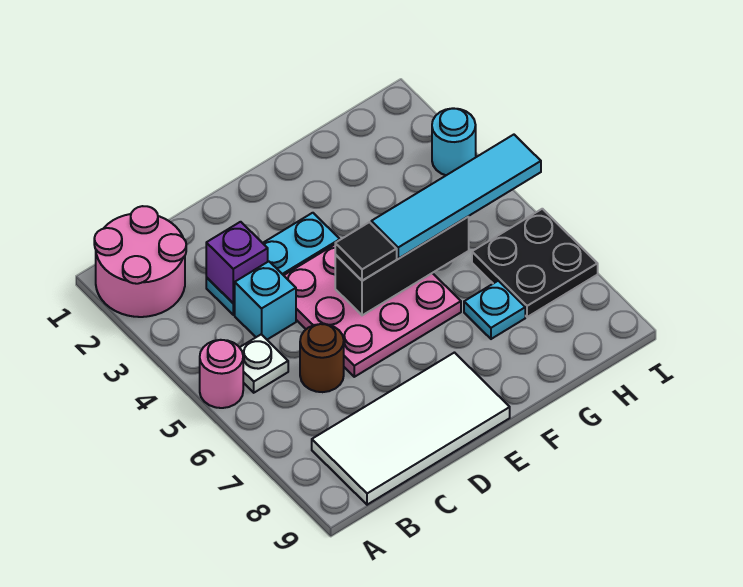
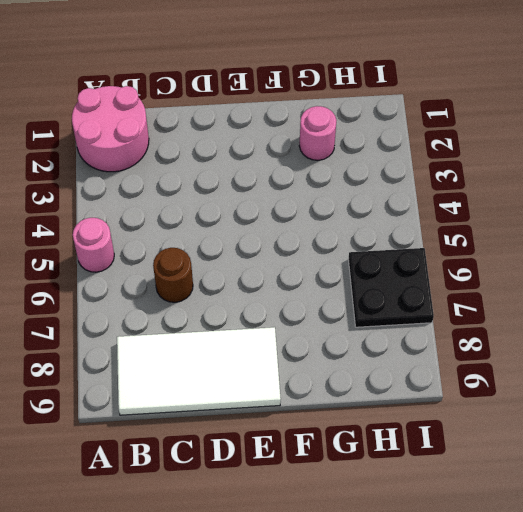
pink round brick G2 level 1 -> none
none -> white plate B5 level 1
none -> cyan plate C3:E3 level 1
none -> cyan brick C4 level 1

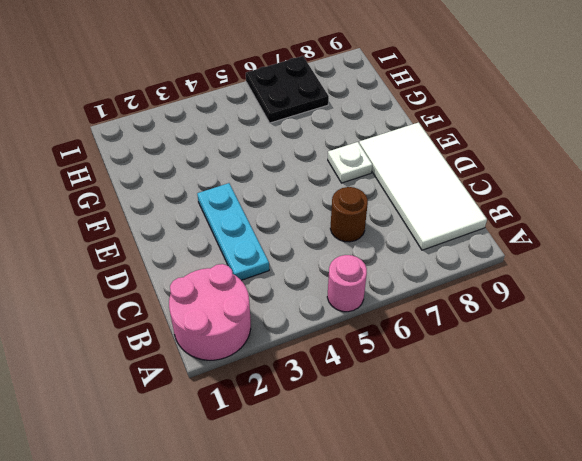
white plate E7 level 1 -> white plate B5 level 1
none -> cyan brick C4 level 1
none -> pink plate D4:F6 level 1
none -> cyan plate G7 level 1

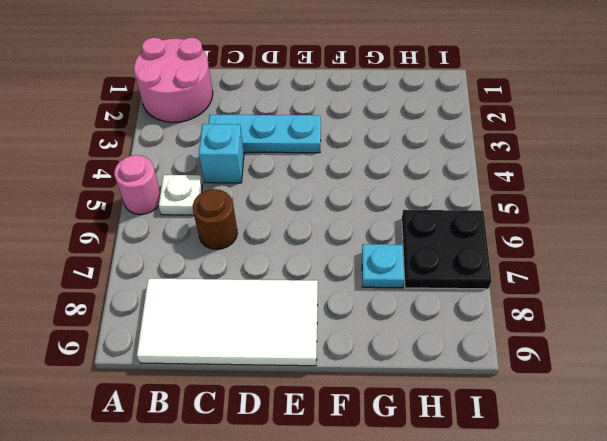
none -> pink plate D4:F6 level 1
none -> cyan round brick I3 level 1
none -> purple brick C3 level 2

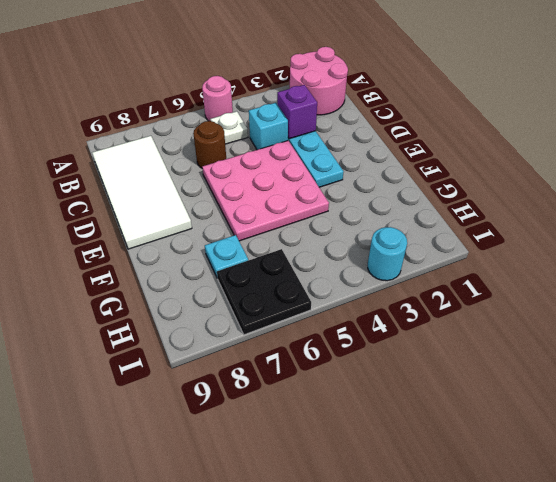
none -> black brick E5:G5 level 2
none -> black tile E5 level 3
none -> cyan tile F5:I5 level 3

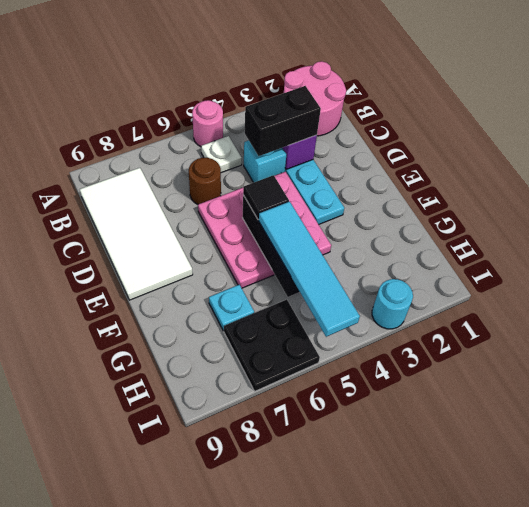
black brick C3:C4 level 3 -> none

